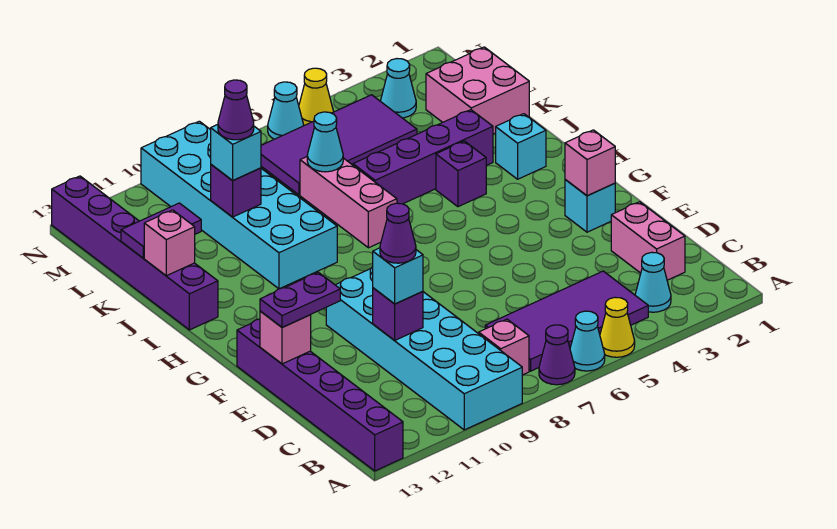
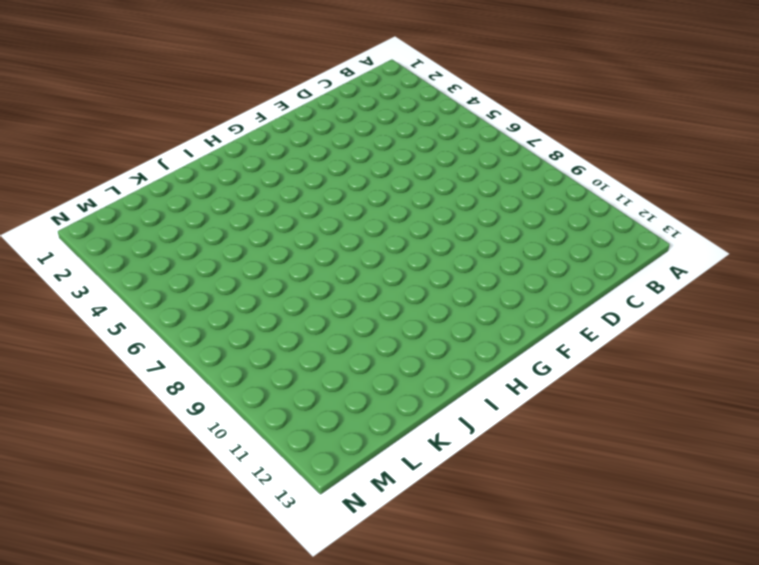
none -> yellow cone A5 level 1
none -> cyan cone A6 level 1
none -> purple cone A7 level 1
none -> cyan brick A9:F10 level 1

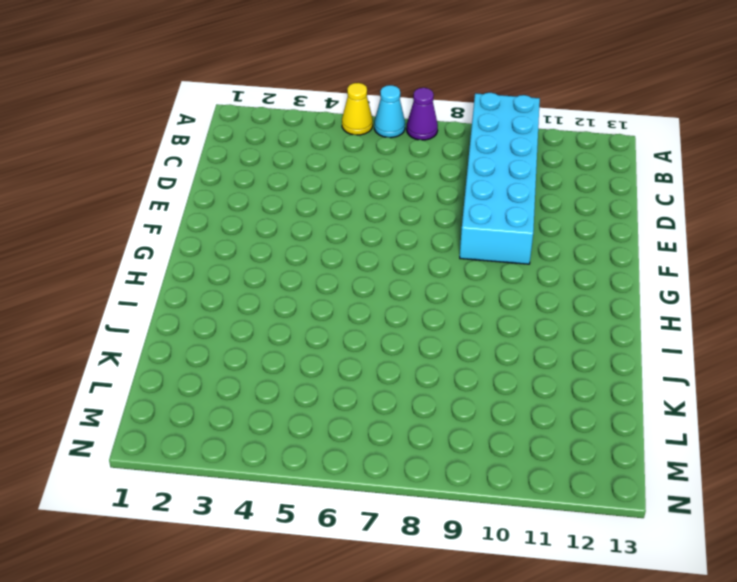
none -> purple brick A13:F13 level 1
none -> cyan cone B3 level 1
none -> purple tile B4:C7 level 1
none -> pink brick B8 level 1

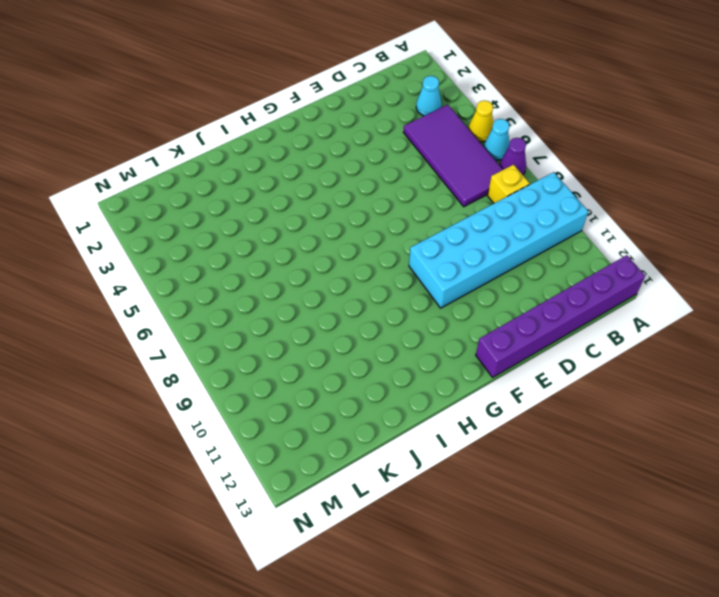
yellow brick B8 level 1 -> pink brick B8 level 1
none -> pink brick C2:D2 level 1
none -> cyan brick F2 level 1
none -> cyan brick I2 level 1
none -> purple brick I4 level 1

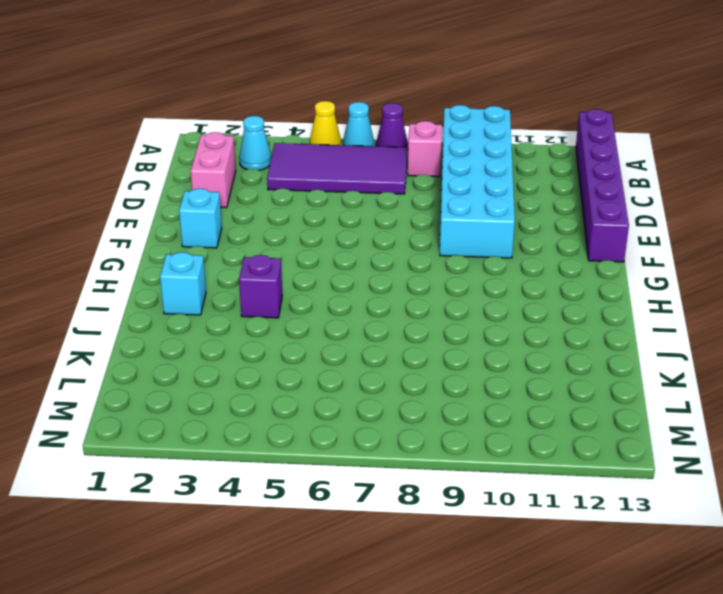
none -> pink brick I7:K7 level 1
none -> cyan brick I9:N10 level 1
none -> purple brick I13:N13 level 1
none -> purple brick J3:J6 level 1

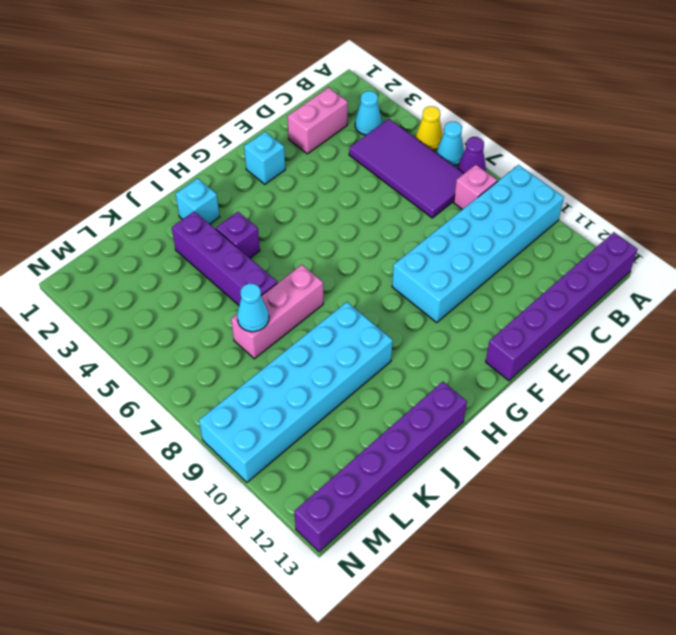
none -> pink brick K1:L2 level 1
none -> purple tile L4:M7 level 1
none -> cyan cone M3 level 1
none -> yellow cone N5 level 1

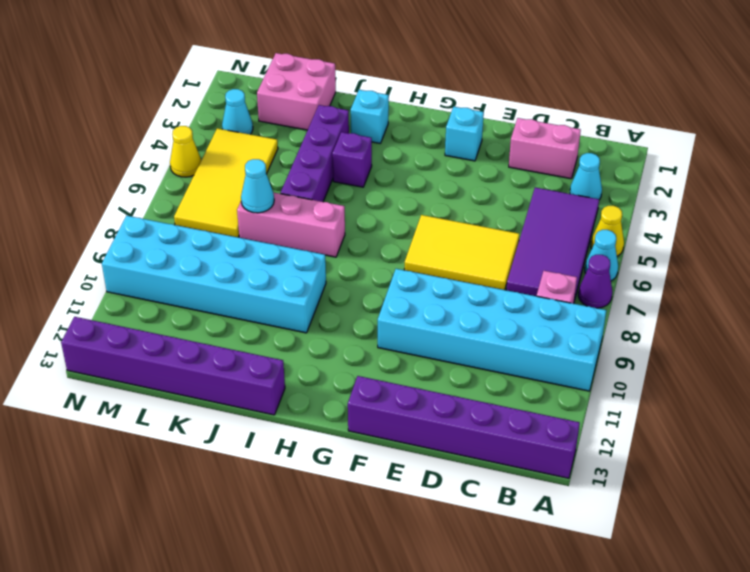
yellow tile D6:F7 level 1 -> none
yellow tile L4:M7 level 1 -> purple tile L4:M7 level 1
none -> cyan cone N6 level 1
none -> purple brick D10 level 2
none -> pink brick E13 level 2
none -> pink brick F2 level 2

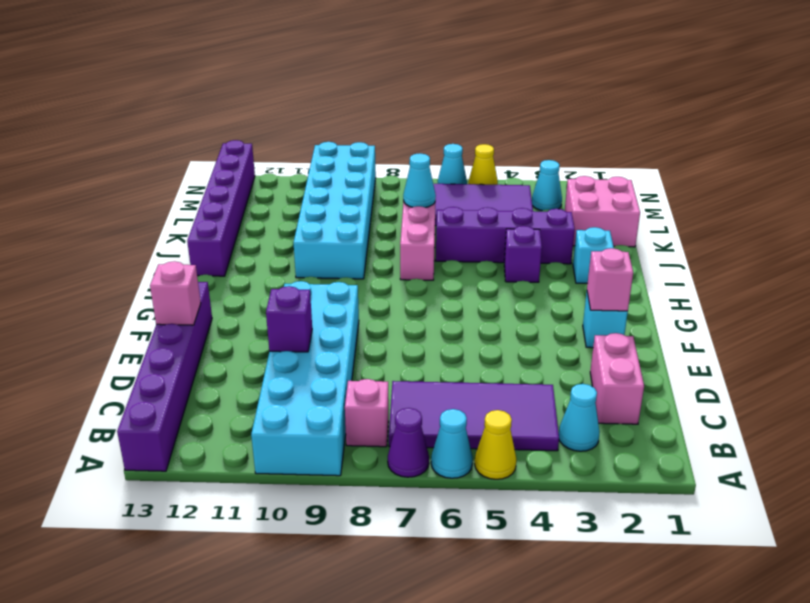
none -> pink brick J13 level 2
none -> purple brick K10 level 2
none -> purple tile K12:K13 level 2
none -> cyan brick D10 level 3

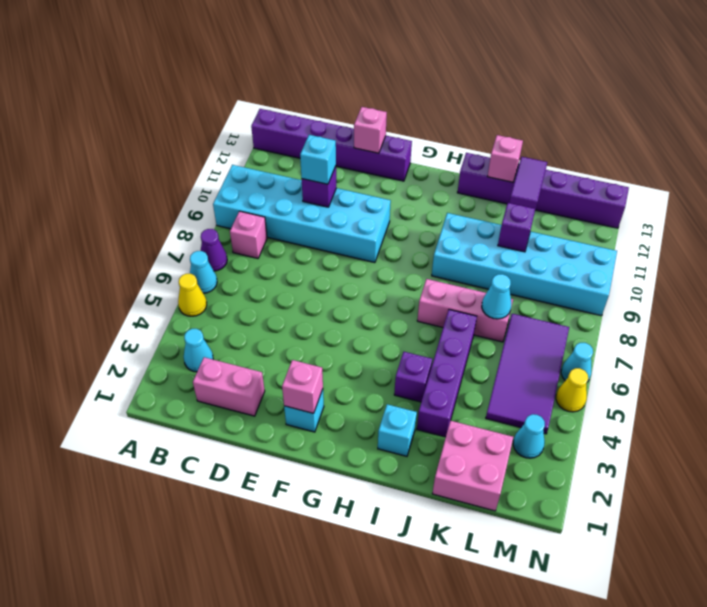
none -> purple tile B4:C7 level 1
none -> purple plate E12:E13 level 3
none -> cyan brick K10 level 3
none -> purple cone D10 level 4

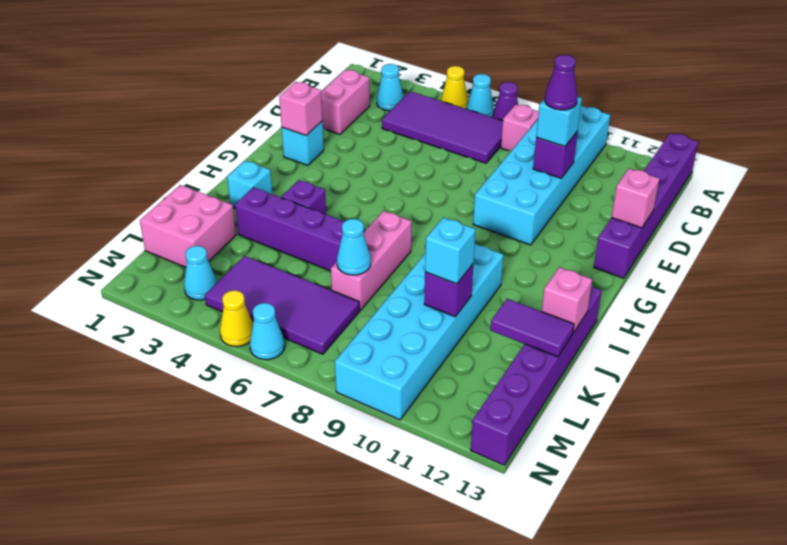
none -> purple plate E12:E13 level 3
none -> purple cone K10 level 4

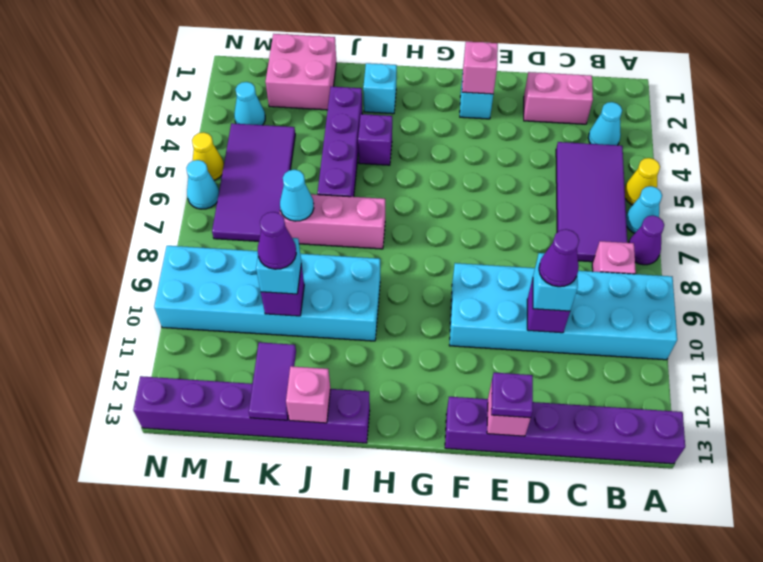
purple plate E13 level 3 -> purple plate E12:E13 level 3

